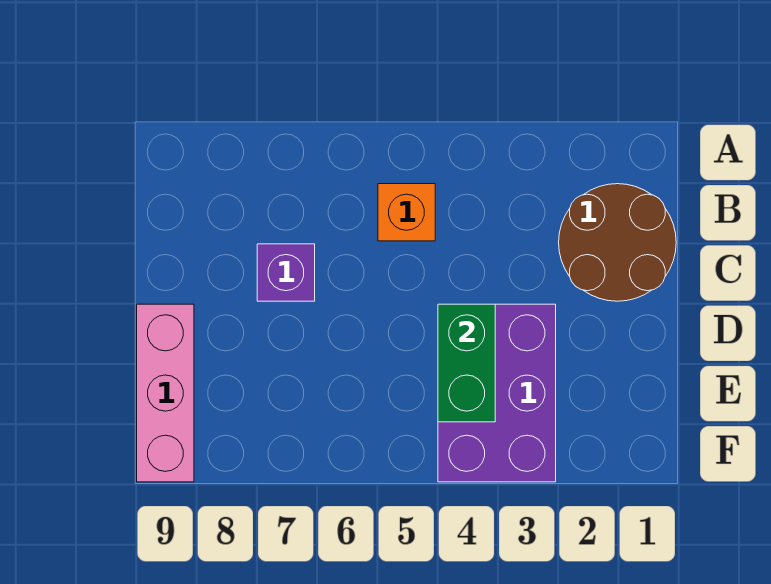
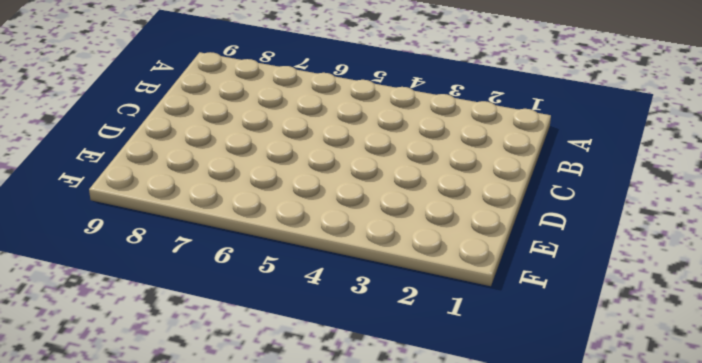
none -> brown round brick B1:C2 level 1
none -> orange brick B5 level 1

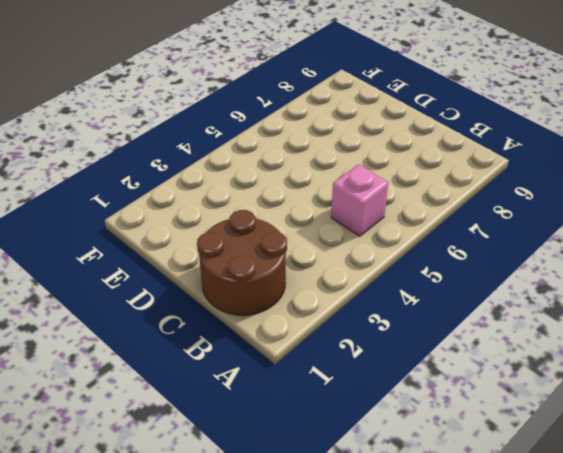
pink brick B5 level 1 -> orange brick B5 level 1
none -> purple brick C7 level 1
none -> purple brick D3:F4 level 1

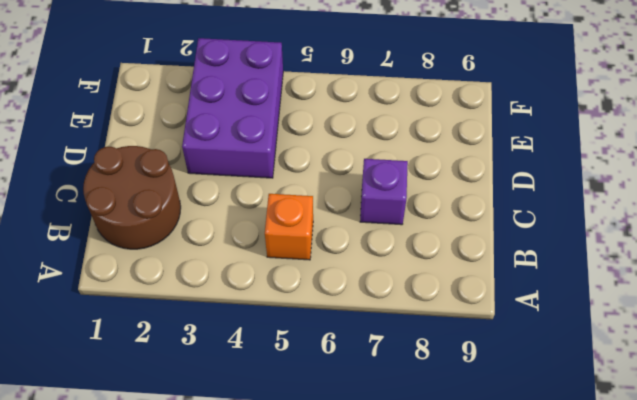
none -> pink brick D9:F9 level 1
none -> green brick D4:E4 level 2

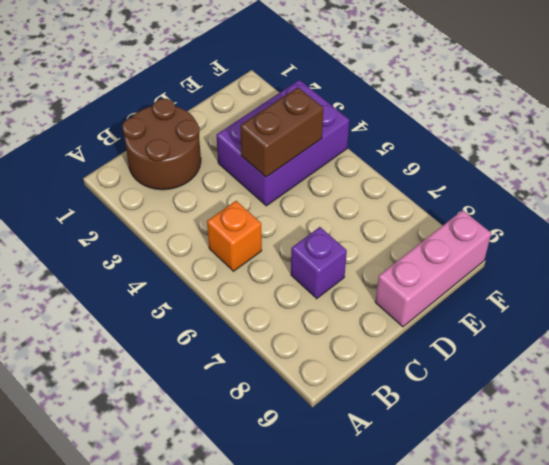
brown brick D4:E4 level 2 -> green brick D4:E4 level 2

